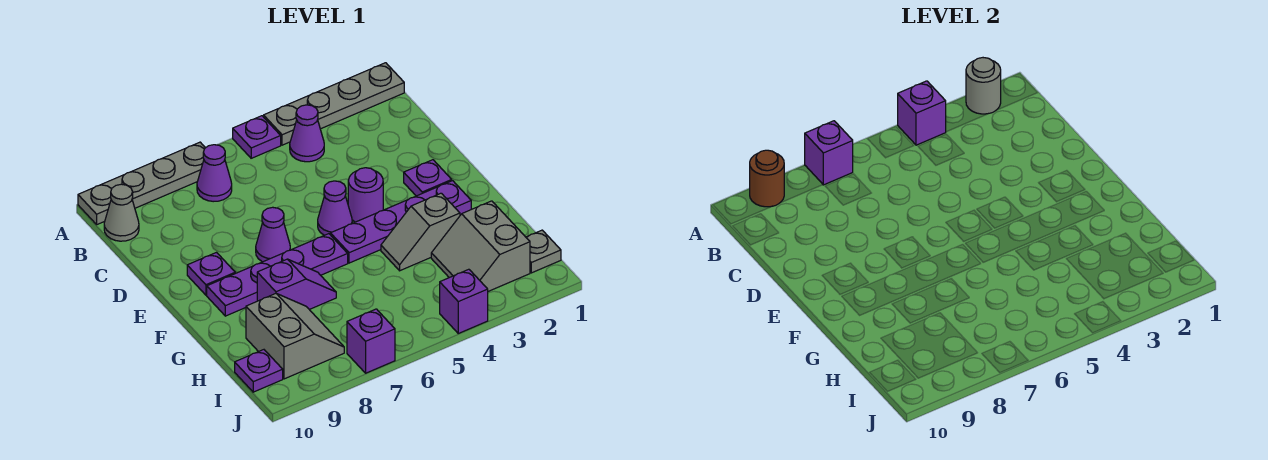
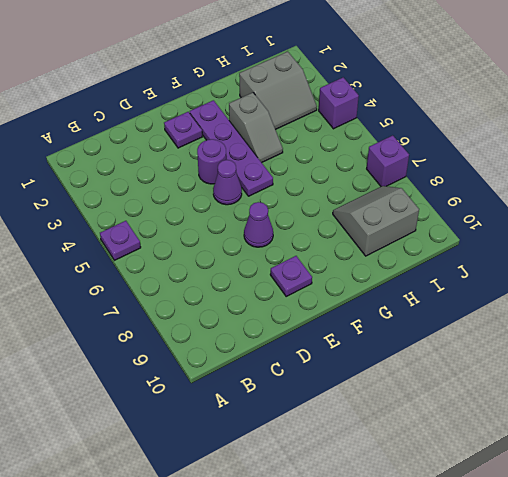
none -> grey plate A1:A4 level 1
none -> grey plate A7:A10 level 1
none -> purple cone B4 level 1

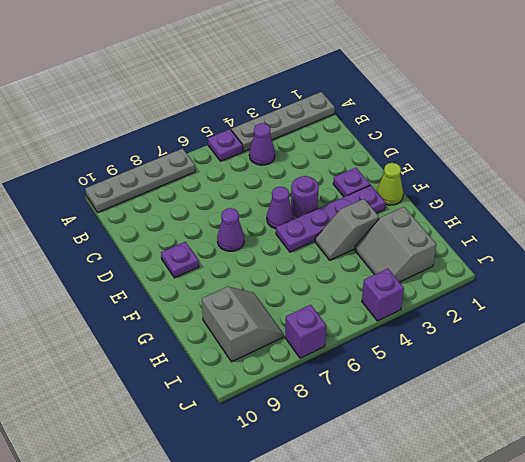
lime cone F1 level 1 -> none
none -> purple cone B7 level 1
none -> grey cone B10 level 1
none -> purple plate F6:F9 level 1

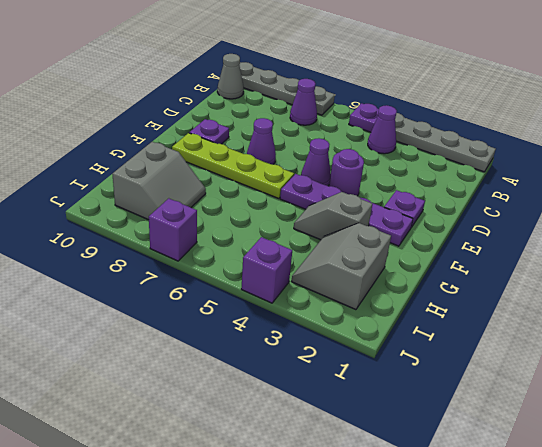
lime plate F6:F9 level 1 -> purple plate F6:F9 level 1
none -> purple slope G7:G8 level 1 top 8
none -> grey plate I1 level 1
none -> purple plate I10 level 1

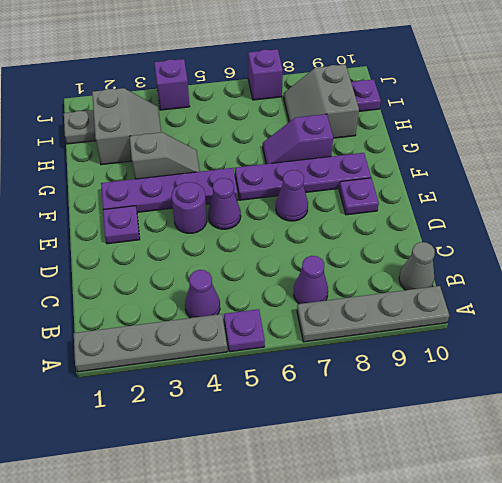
none -> grey round brick A2 level 2
none -> purple brick A4 level 2
none -> purple brick A7 level 2

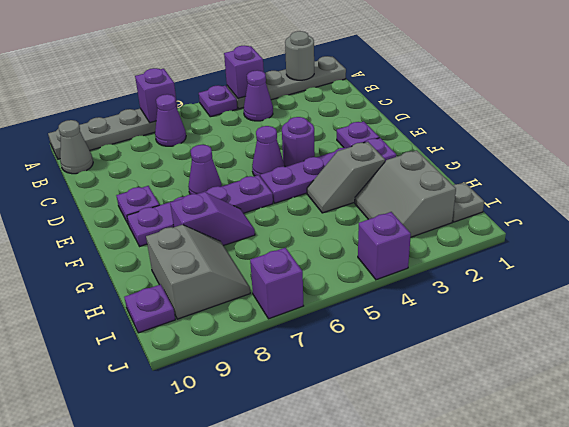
none -> brown round brick A9 level 2

